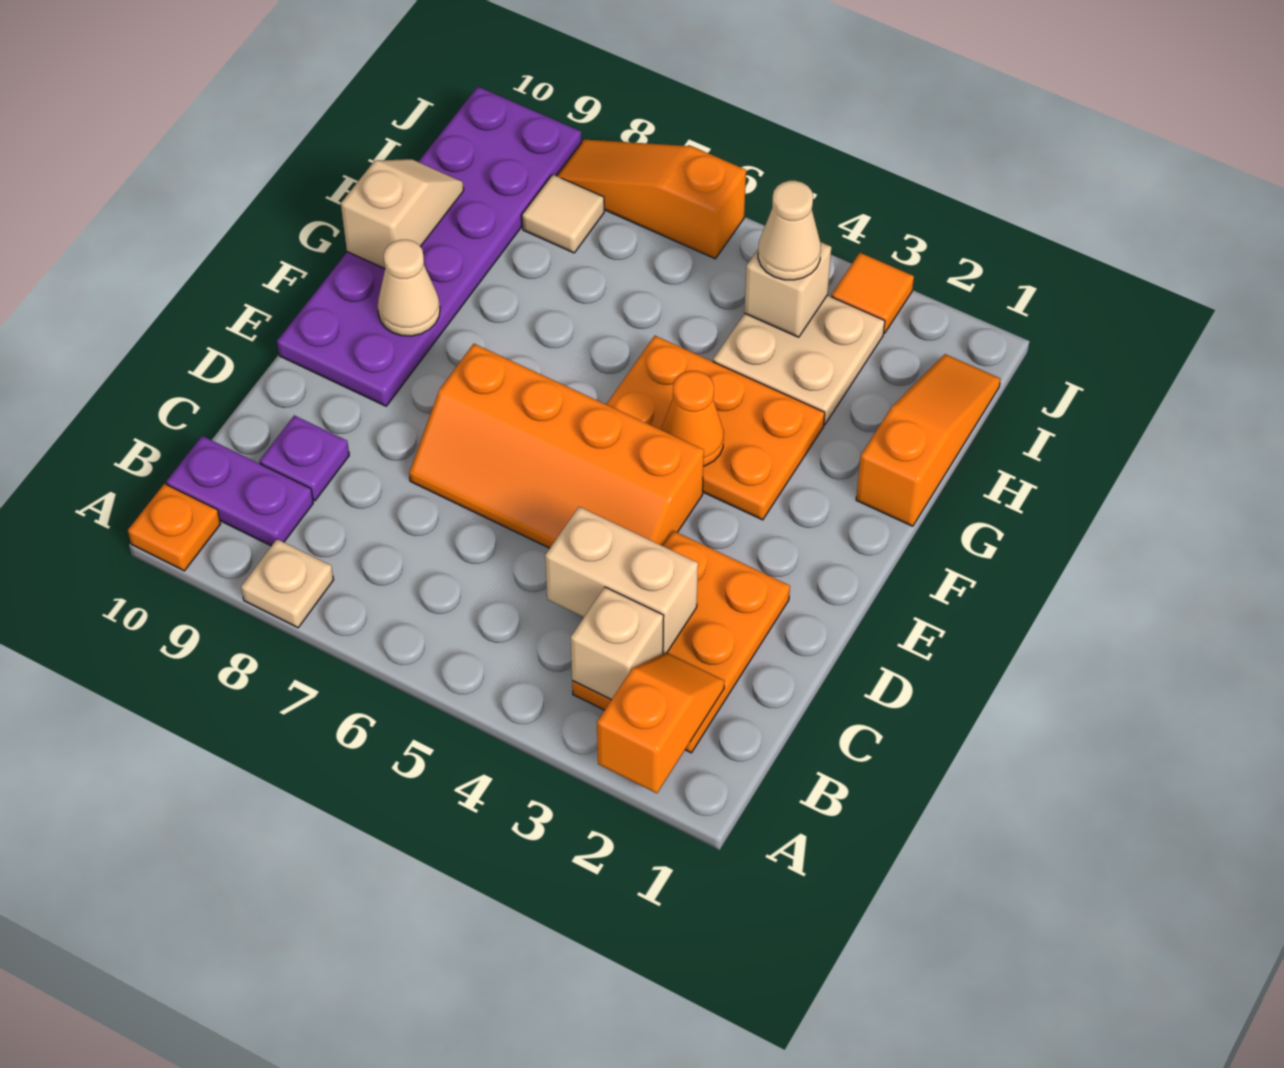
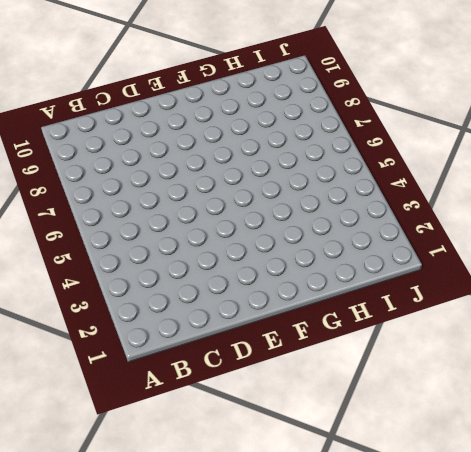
none -> tan plate A8 level 1
none -> orange plate A10 level 1
none -> orange plate B2:D3 level 1

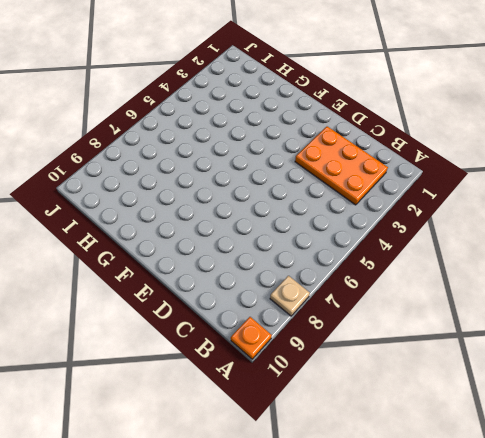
none -> purple plate B9:B10 level 1
none -> purple plate C9 level 1
none -> orange slope D4:E7 level 1 top E

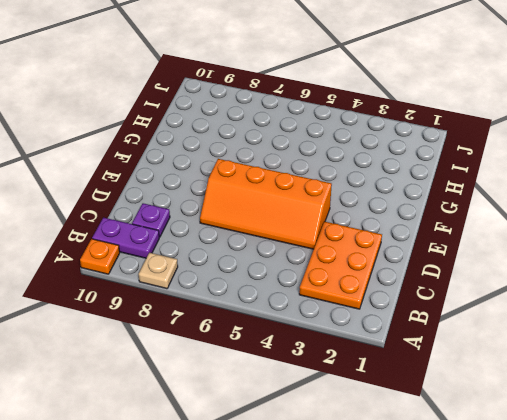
none -> purple plate E9:J10 level 1
none -> orange plate F3:G5 level 1
none -> orange slope G1:I1 level 1 top G

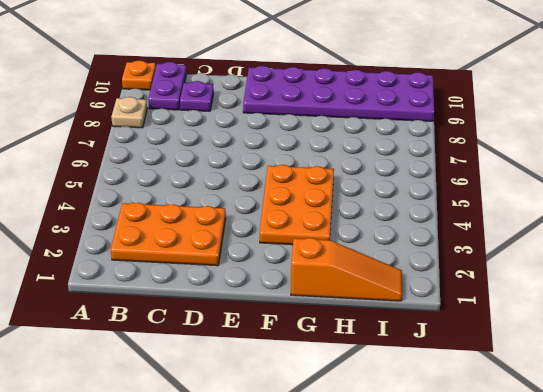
none -> orange slope D4:E7 level 1 top E
none -> tan plate H3:I4 level 1
none -> tan tile I8 level 1

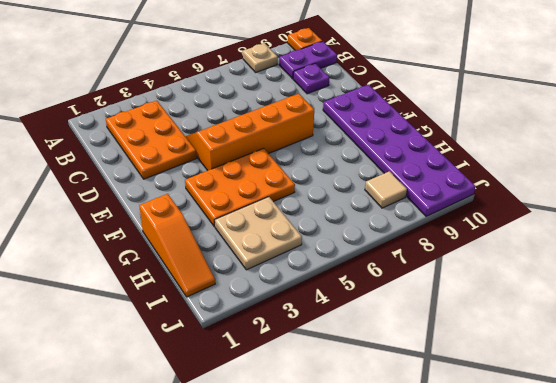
none -> orange tile J3 level 1
none -> orange slope J6:J8 level 1 top 6
none -> orange slope A2:B2 level 2 top A

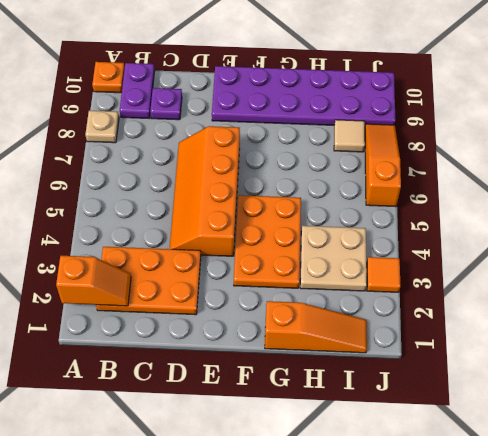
none -> tan brick B3 level 2
none -> tan brick C3:C4 level 2
none -> orange cone F4 level 2

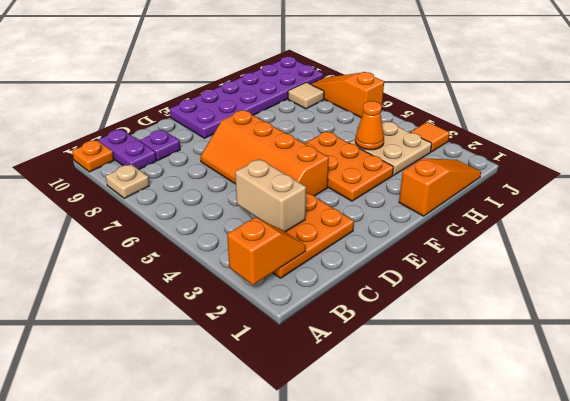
orange cone H4 level 2 -> orange cone F4 level 2
none -> tan brick B3 level 2
none -> tan cone F9 level 2
none -> tan slope G10:H10 level 2 top G

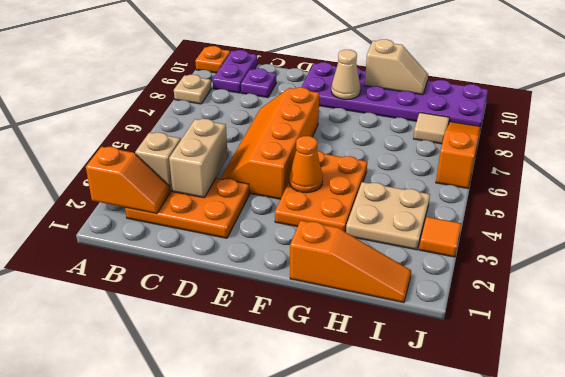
none -> tan brick I4 level 2
none -> tan cone I4 level 3

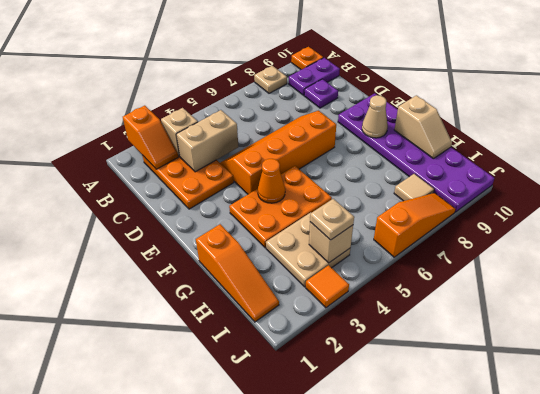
tan plate I4 level 3 -> tan cone I4 level 3

